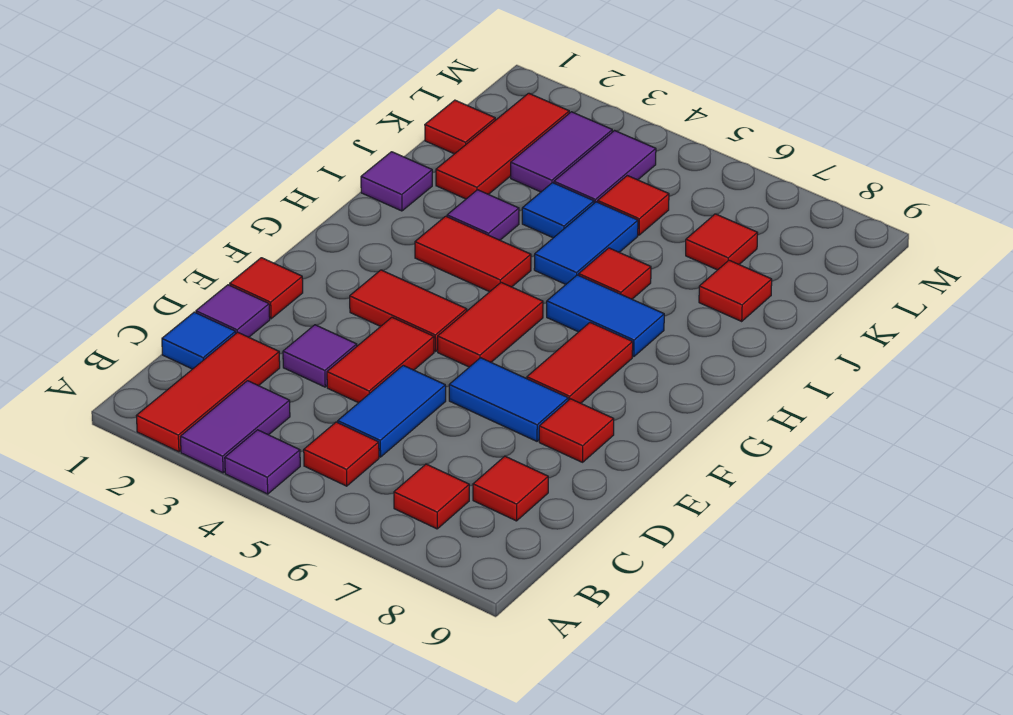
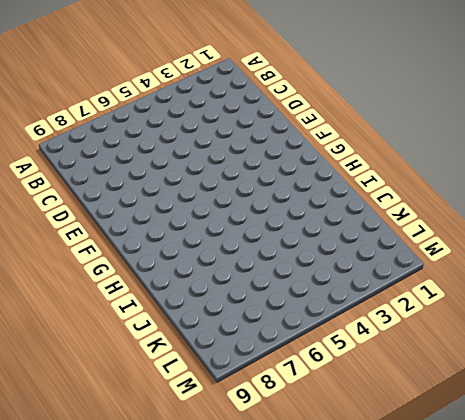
none -> red tile A2:C2 level 1
none -> purple tile A3:B3 level 1
none -> purple tile A4 level 1
none -> red tile B5 level 1

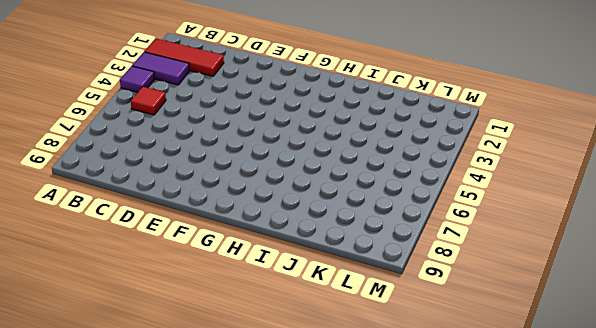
none -> red tile B7 level 1
none -> blue tile C1 level 1
none -> blue tile C5:D5 level 1
none -> red tile C8 level 1

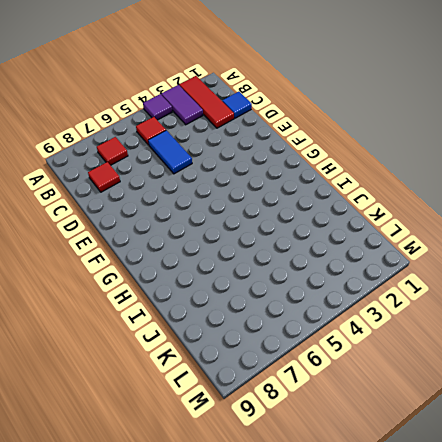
none -> purple tile D1 level 1
none -> purple tile D3 level 1
none -> red tile D4:E4 level 1
none -> red tile E1 level 1

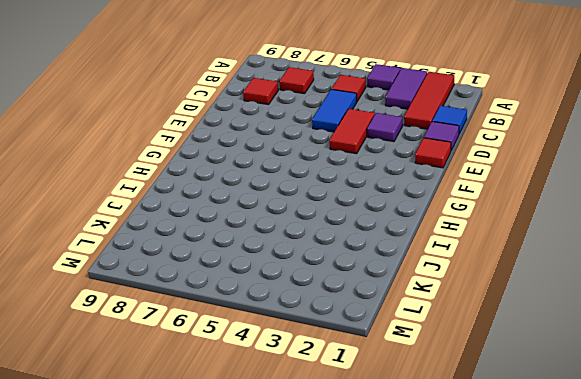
none -> blue tile E6:E7 level 1
none -> red tile E8 level 1
none -> red tile F3:F4 level 1
none -> red tile F5:G5 level 1

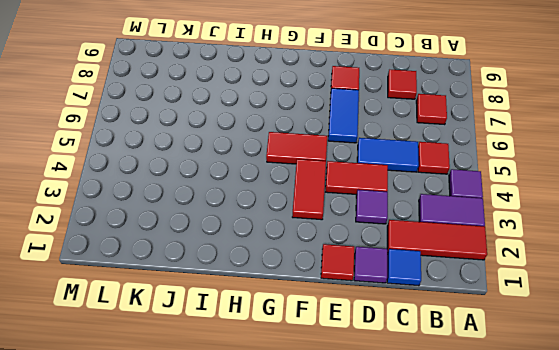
none -> red tile F7:G7 level 1
none -> red tile H3:H4 level 1
none -> blue tile H6:H7 level 1
none -> purple tile I1 level 1

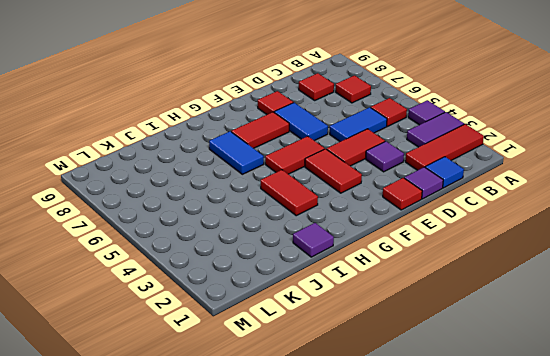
none -> purple tile I3 level 1
none -> blue tile I5:J5 level 1
none -> red tile I6 level 1
none -> red tile J2:L2 level 1

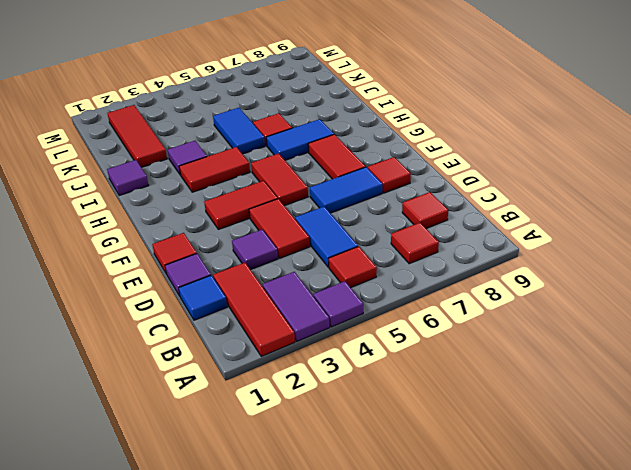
none -> blue tile J4 level 1
none -> red tile J8 level 1
none -> red tile K1 level 1
none -> purple tile K3:L3 level 1

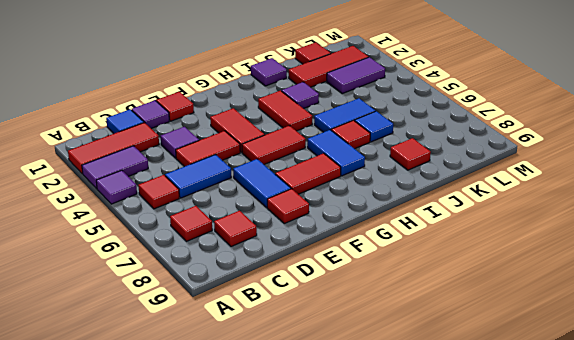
blue tile J6 level 1 -> blue tile J4 level 1
none -> purple tile K4:L4 level 1
none -> red tile K5 level 1
none -> red tile K7 level 1

